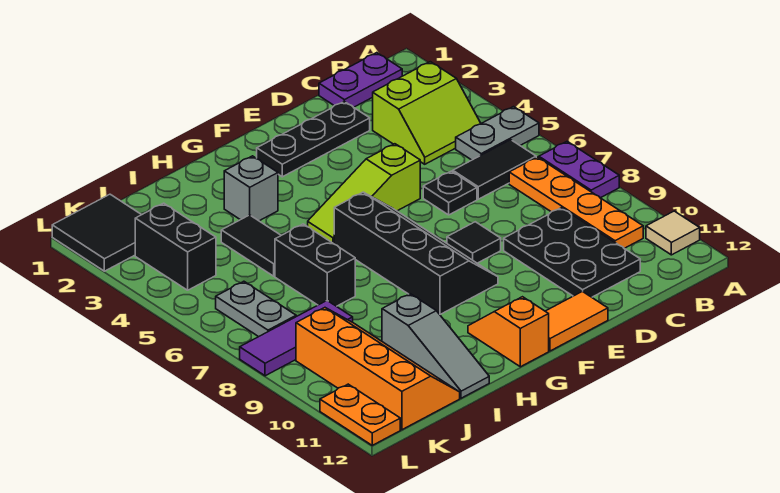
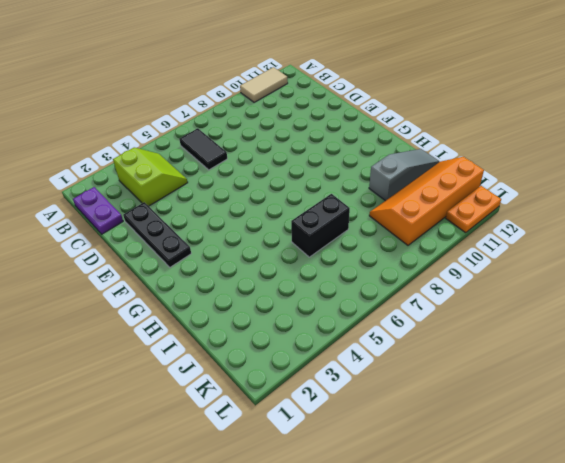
tan tile A10:A11 level 1 -> tan tile A11 level 1
none -> grey plate A5:B5 level 1
none -> purple plate A7:A8 level 1
none -> orange plate B7:B10 level 1

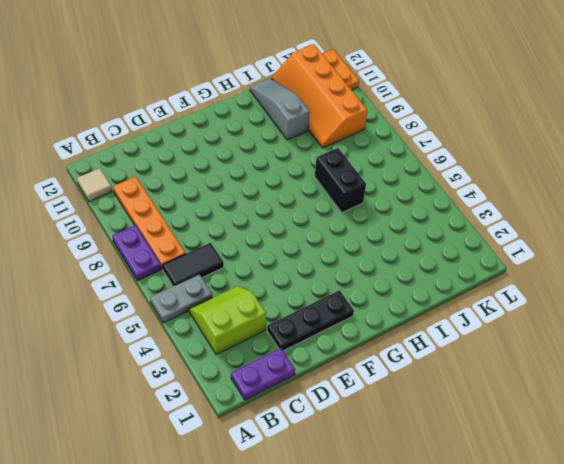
none -> black plate C9:D11 level 1
none -> black plate D6 level 1
none -> lime slope E5:G5 level 1 top E

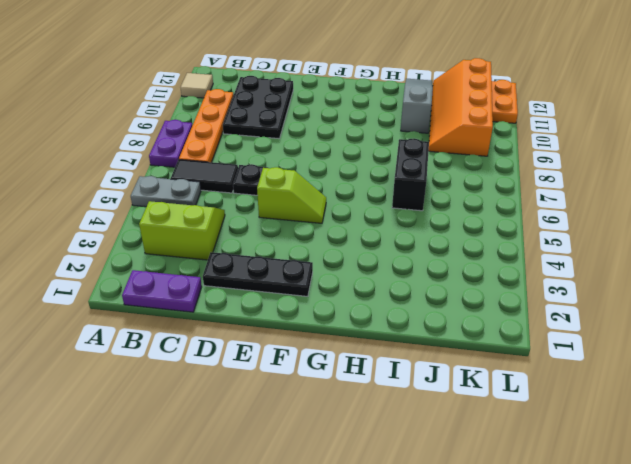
lime slope E5:F5 level 1 top E -> lime slope E5:G5 level 1 top E
none -> black tile E8 level 1
none -> orange tile E12:F12 level 1
none -> black slope F6:G9 level 1 top G

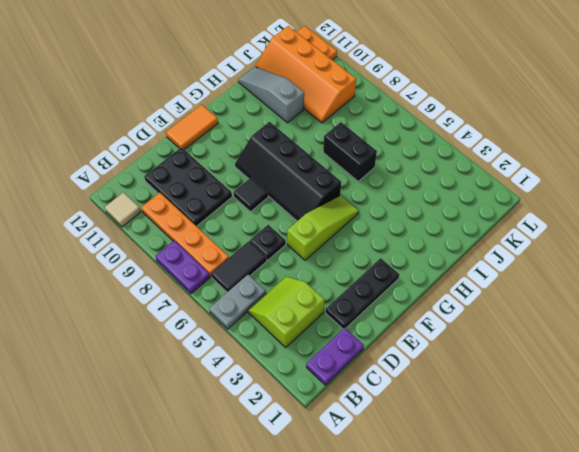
none -> orange slope G11:G12 level 1 top 12
none -> grey brick H3 level 1
none -> black tile I4:I5 level 1

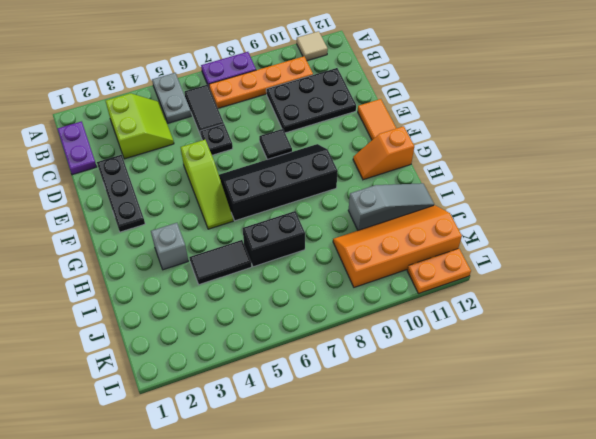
none -> purple tile J8:L8 level 1
none -> black tile K1:L2 level 1
none -> black brick K3:K4 level 1

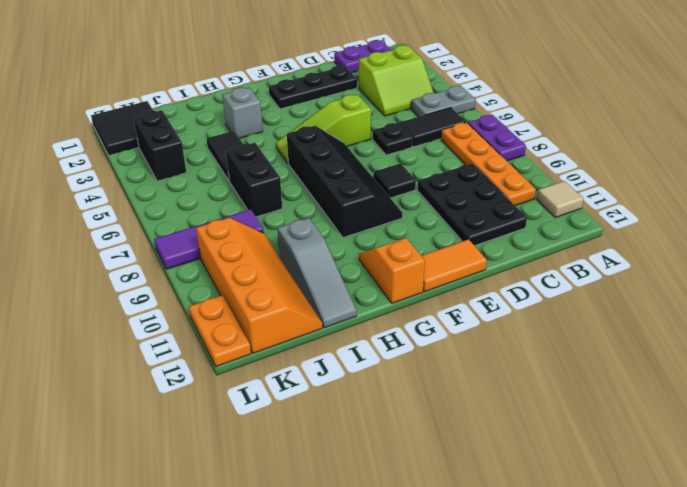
none -> grey plate K6:K7 level 1

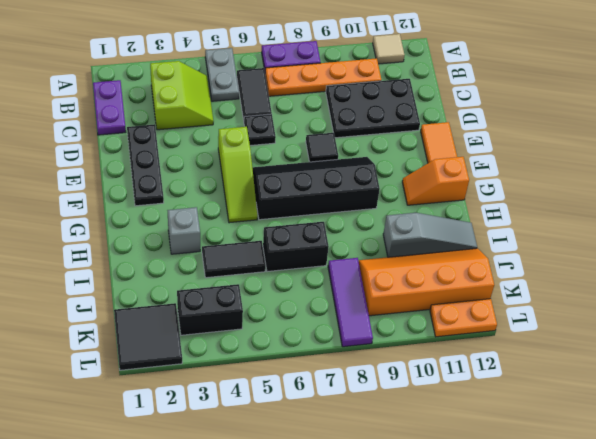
none -> grey plate K6:K7 level 1

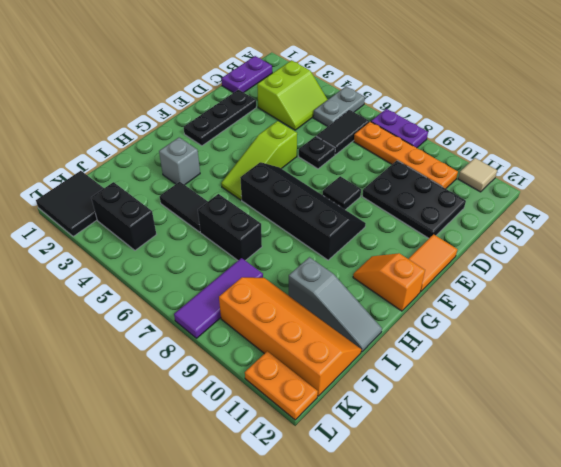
none -> grey plate K6:K7 level 1

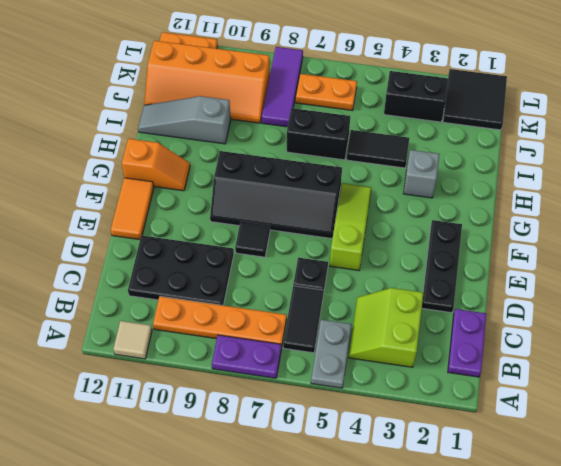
orange plate K6:K7 level 1 -> grey plate K6:K7 level 1

